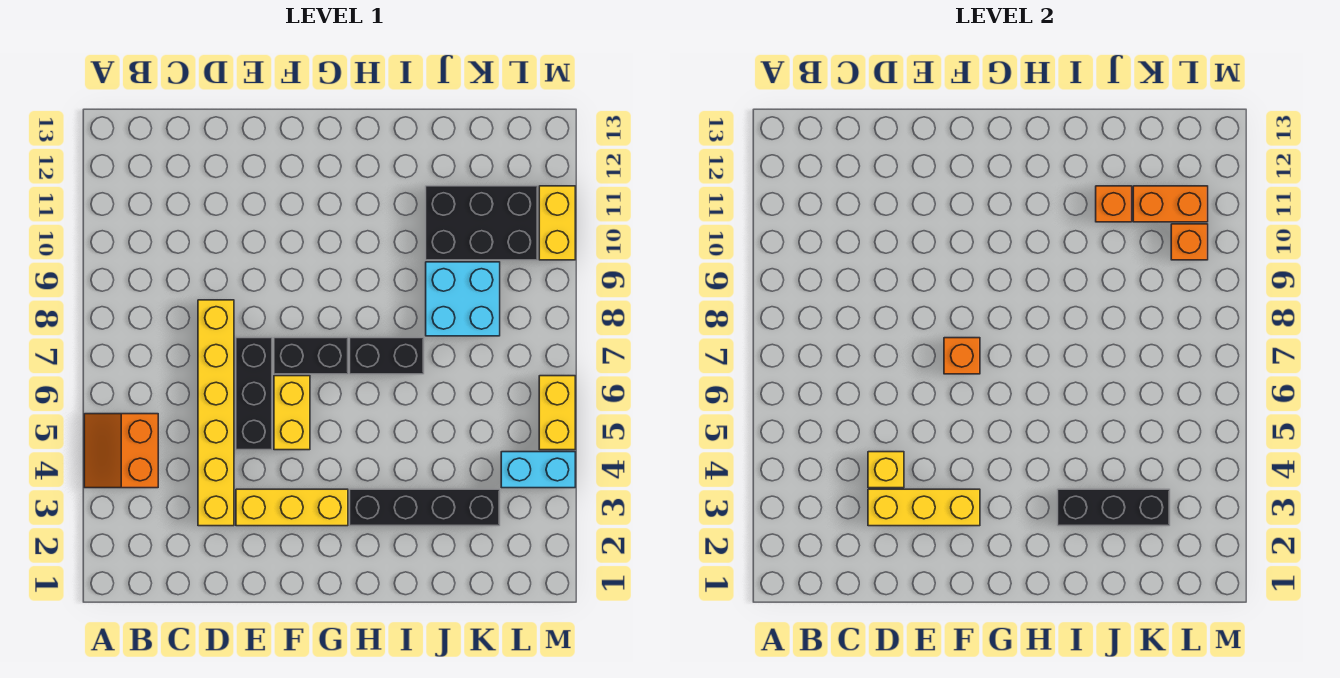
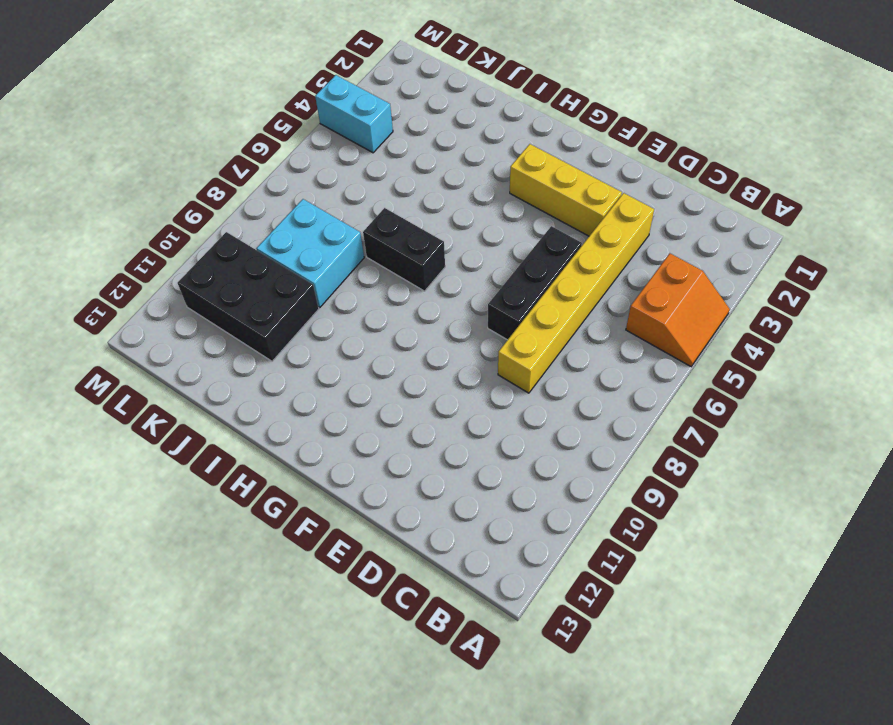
none -> yellow brick F5:F6 level 1
none -> black brick F7:G7 level 1
none -> black brick H3:K3 level 1

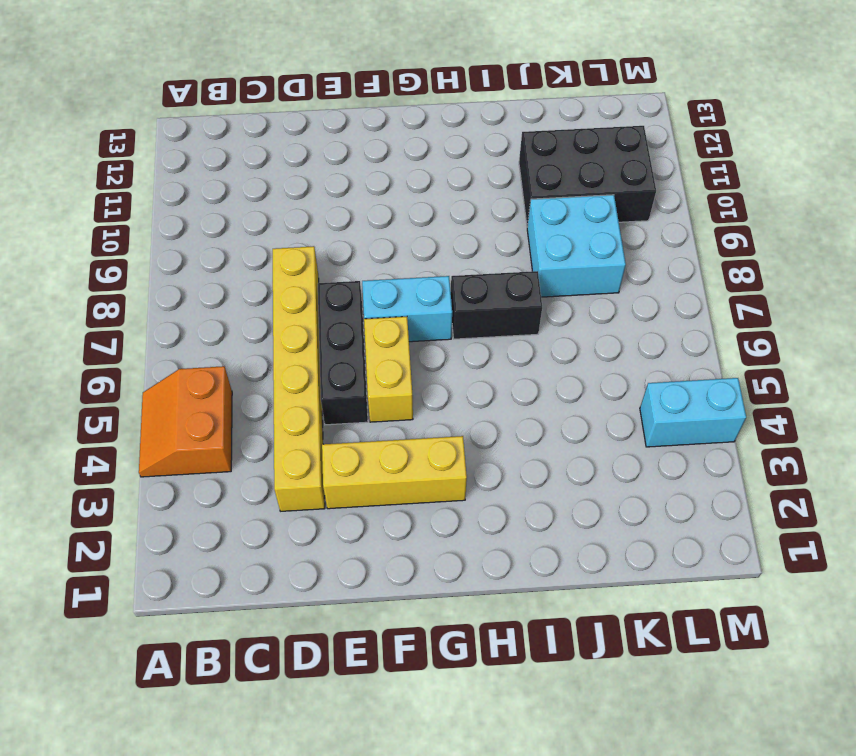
cyan brick F7:G7 level 1 -> black brick F7:G7 level 1
none -> black brick H3:K3 level 1
none -> yellow brick M5:M6 level 1
none -> yellow brick M10:M11 level 1

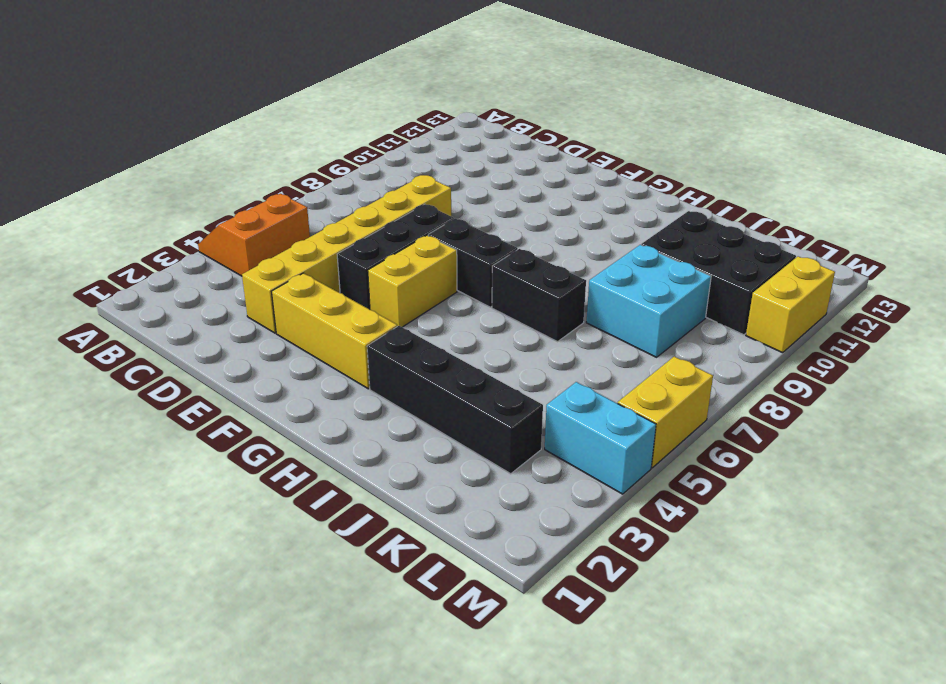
none -> yellow brick D3:F3 level 2
none -> yellow brick D4 level 2
none -> orange brick F7 level 2

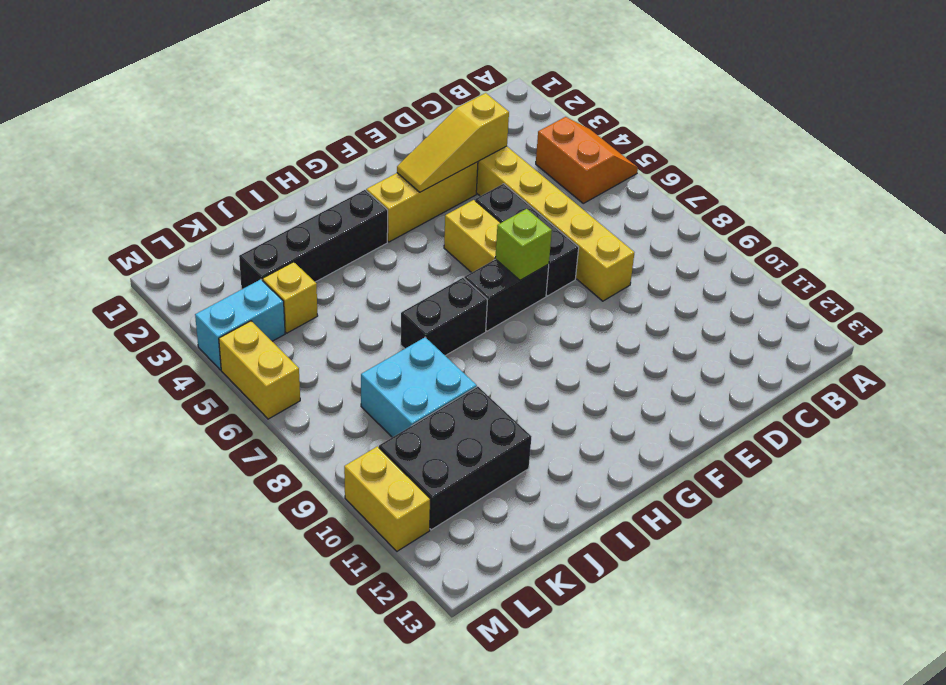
yellow slope D3:F3 level 2 top D -> yellow brick D3:F3 level 2
lime brick F7 level 2 -> orange brick F7 level 2
yellow brick K4 level 1 -> yellow brick D4 level 2
none -> black brick I3:K3 level 2
none -> orange brick J11 level 2
none -> orange brick K11:L11 level 2

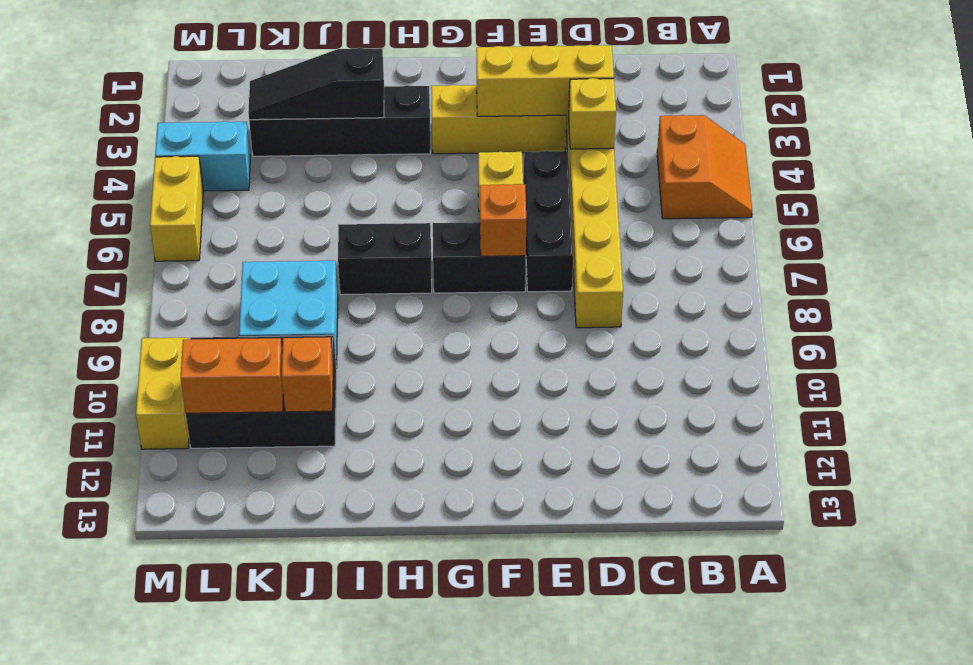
black slope I3:K3 level 2 top I -> black brick I3:K3 level 2
none -> orange brick L10 level 2

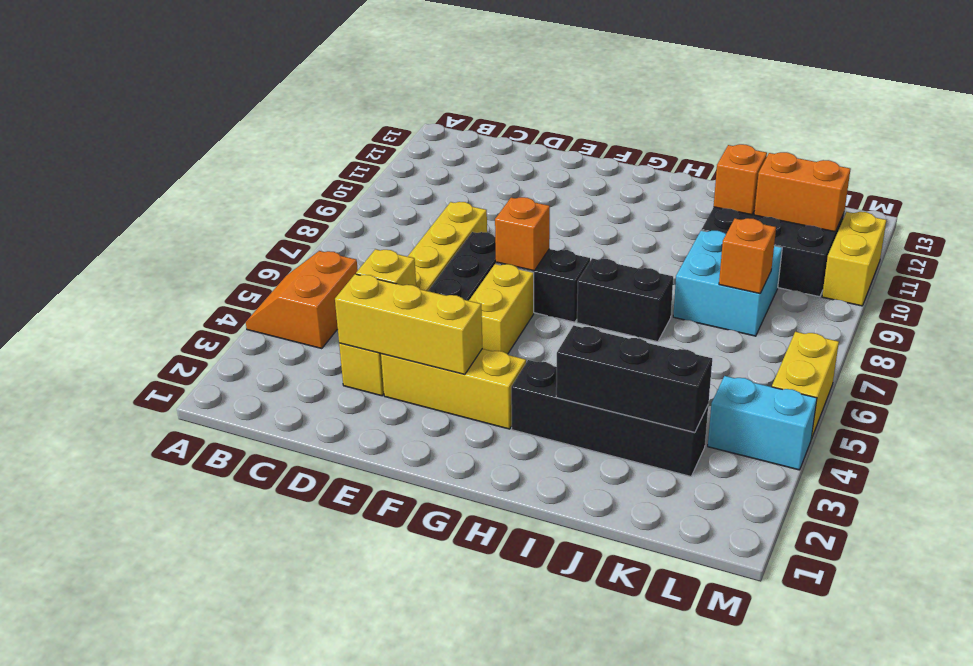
orange brick K8 level 2 -> orange brick L10 level 2

